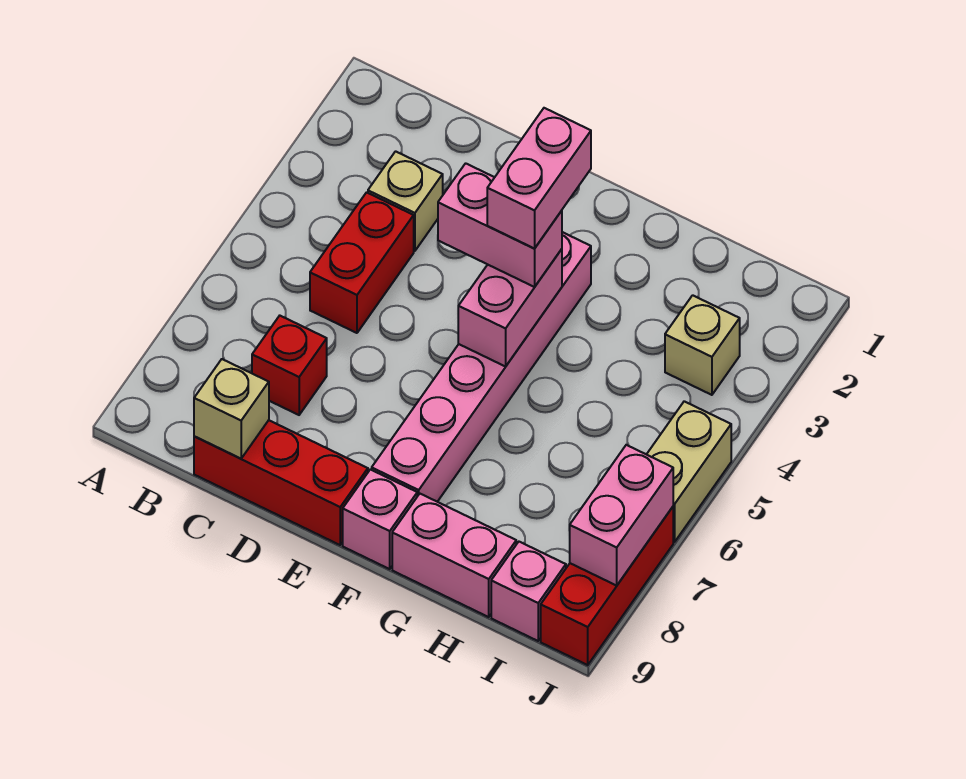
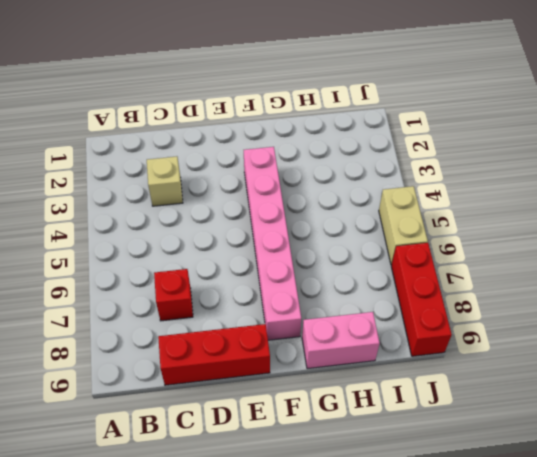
none -> red brick C4:C5 level 1
none -> pink brick F9 level 1
none -> tan brick I3 level 1

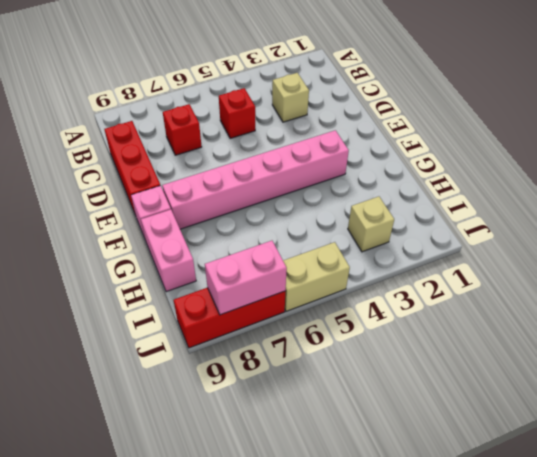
red brick C5 level 1 -> red brick C4:C5 level 1
none -> pink brick I9 level 1
none -> tan brick C9 level 2
none -> pink brick F4:F5 level 2

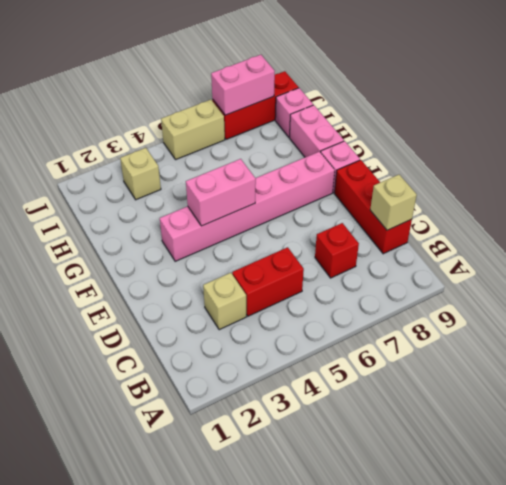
none -> pink brick E4:F4 level 3
none -> pink brick F3:F4 level 4

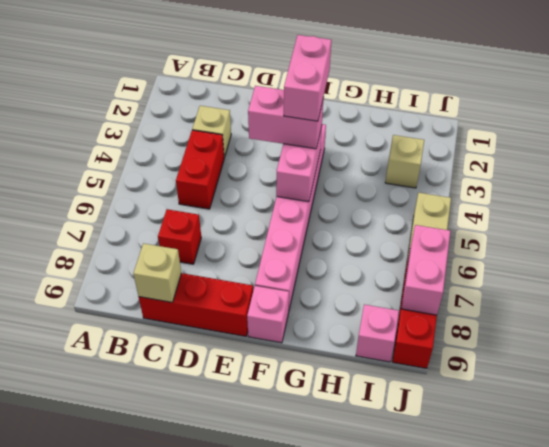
none -> pink brick G9:H9 level 1

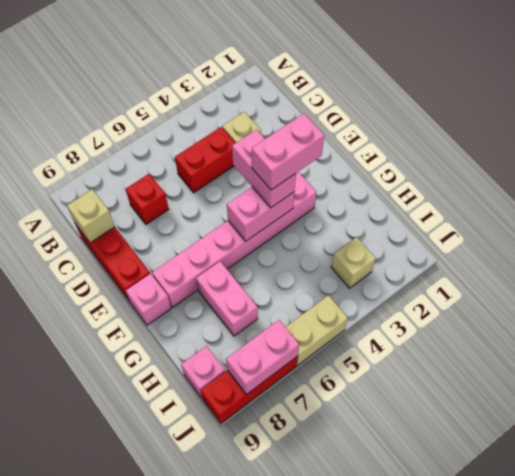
pink brick G7:H7 level 1 -> pink brick G9:H9 level 1

